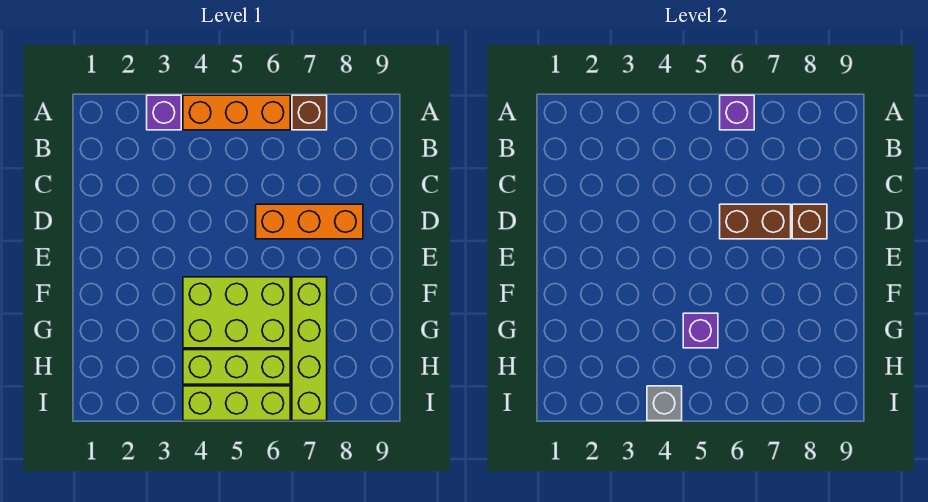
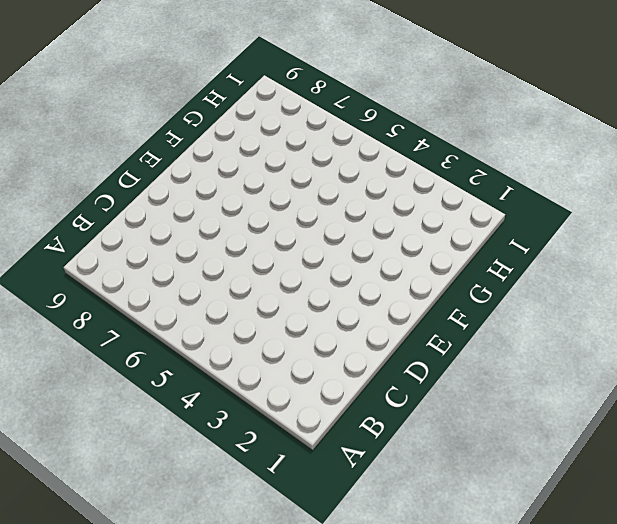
none -> purple brick A3 level 1
none -> orange brick A4:A6 level 1
none -> brown brick A7 level 1

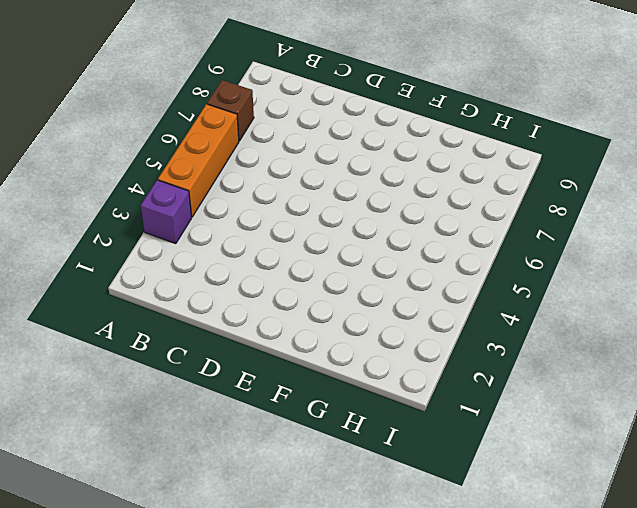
none -> orange brick D6:D8 level 1
none -> lime brick F4:G6 level 1
none -> lime brick F7:I7 level 1

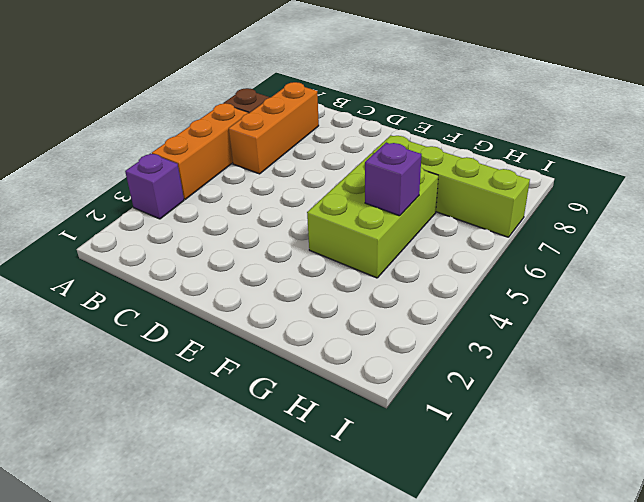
orange brick B6:B8 level 1 -> orange brick D6:D8 level 1
none -> lime brick H4:H6 level 1
none -> lime brick I4:I6 level 1
none -> purple brick A6 level 2

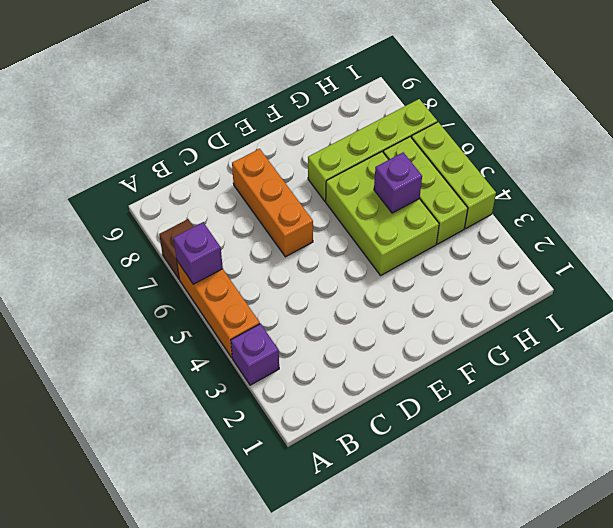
none -> brown brick D6:D7 level 2
none -> brown brick D8 level 2
none -> grey brick I4 level 2

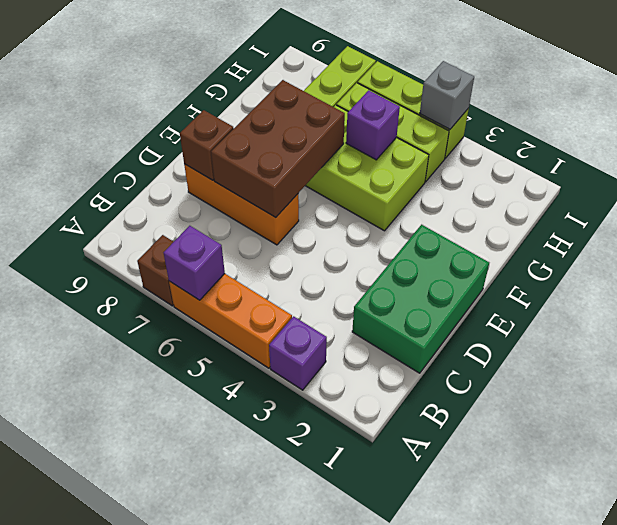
green brick C1:E2 level 1 -> none
brown brick D6:F7 level 2 -> brown brick D6:D7 level 2

